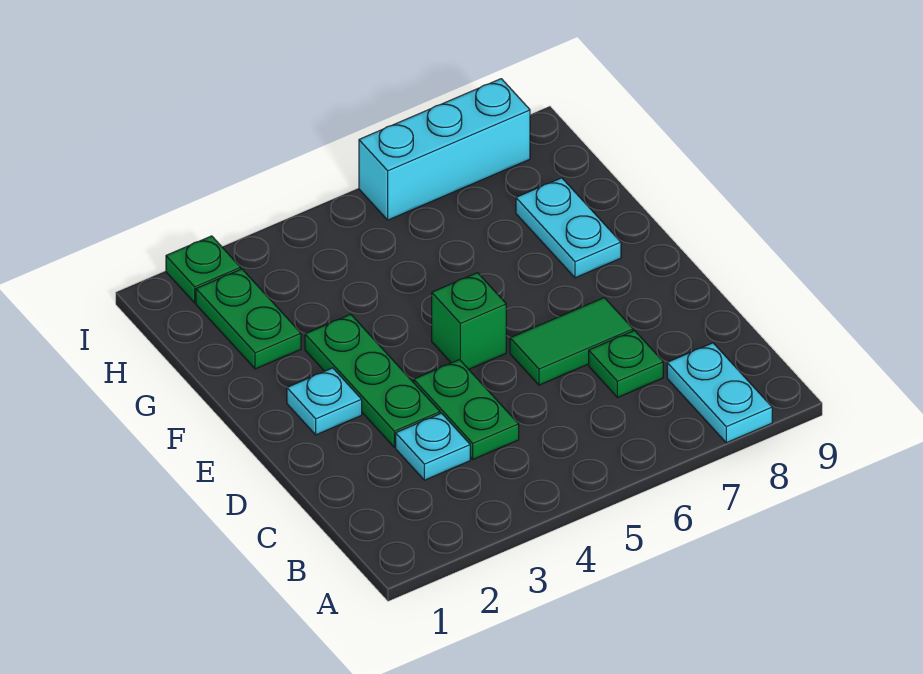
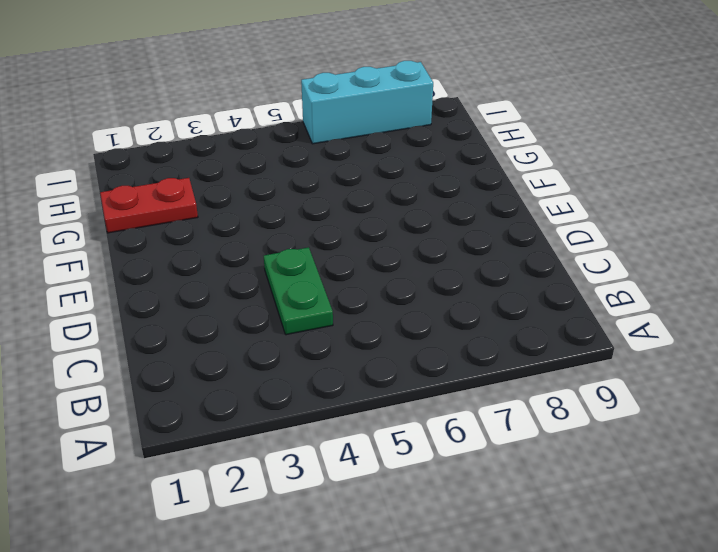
red plate G1:G2 level 1 -> green plate G2:H2 level 1
none -> cyan plate A8:B8 level 1
none -> cyan plate C3 level 1
none -> green plate C7 level 1

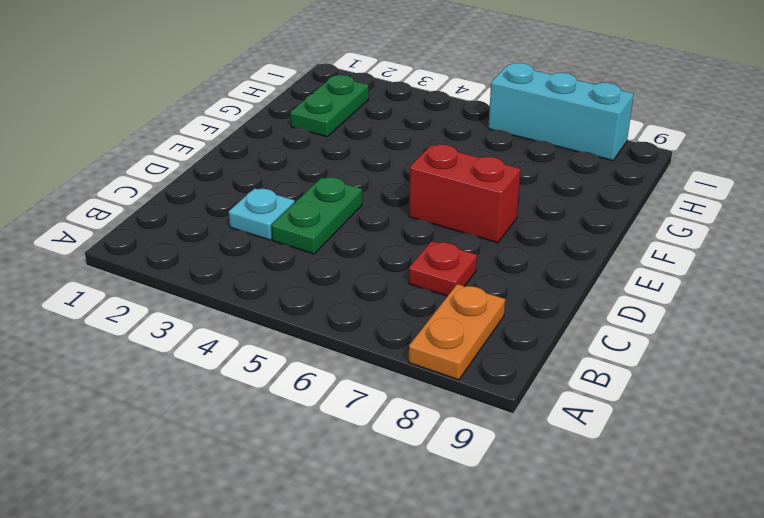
orange plate A8:B8 level 1 -> cyan plate A8:B8 level 1
red plate C7 level 1 -> green plate C7 level 1
red brick E6:E7 level 1 -> none
none -> green plate D3:F3 level 1
none -> green tile D6:D7 level 1
none -> cyan plate E2 level 1

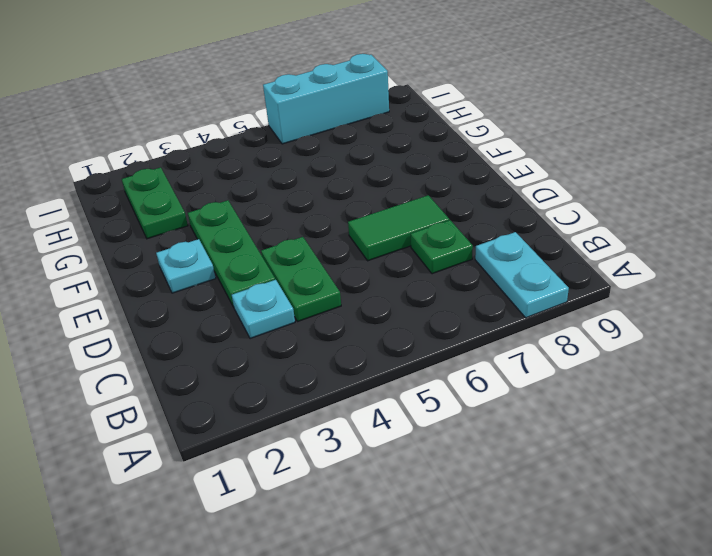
none -> green brick E5 level 1
none -> cyan plate F8:G8 level 1
none -> green plate I2 level 1

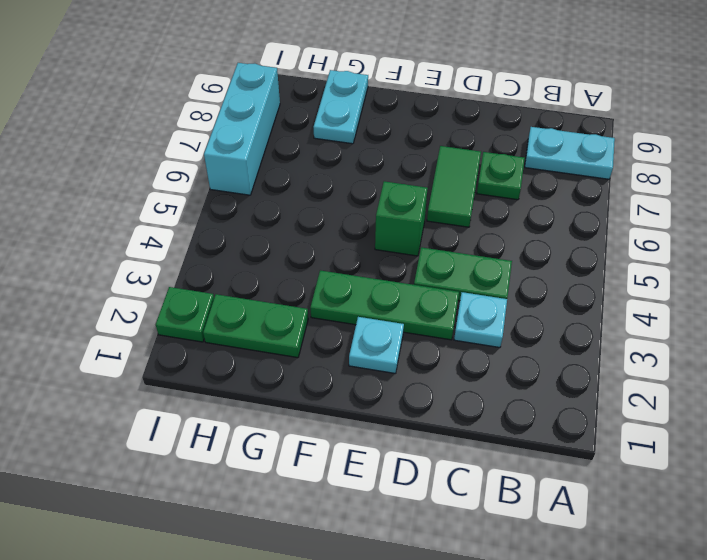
cyan plate G8:G9 level 1 -> cyan plate F8:G8 level 1

